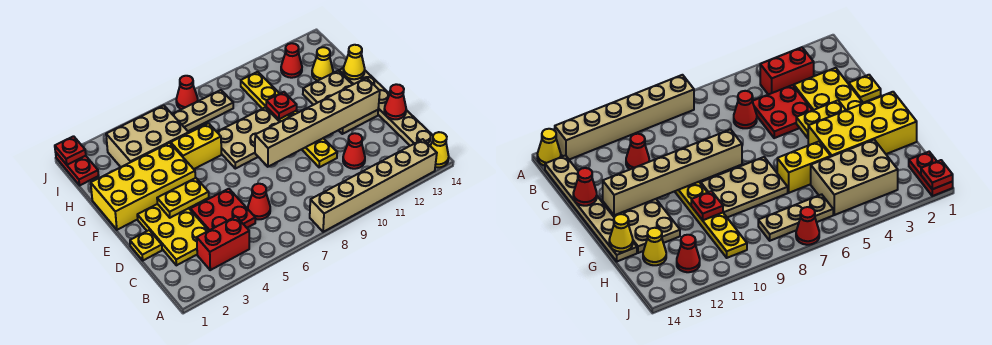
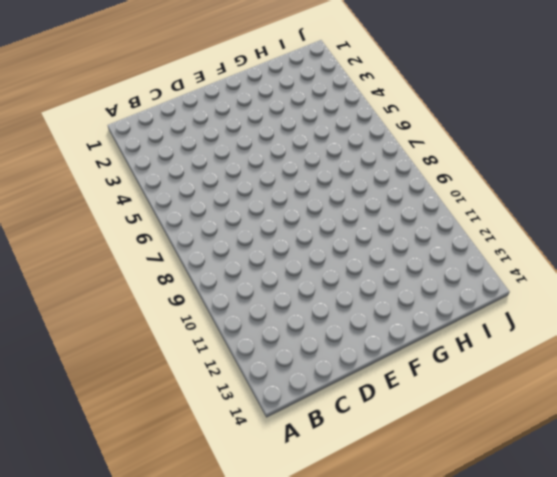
none -> tan brick A8:A13 level 1
none -> yellow cone A14 level 1
none -> red brick B3:B4 level 1

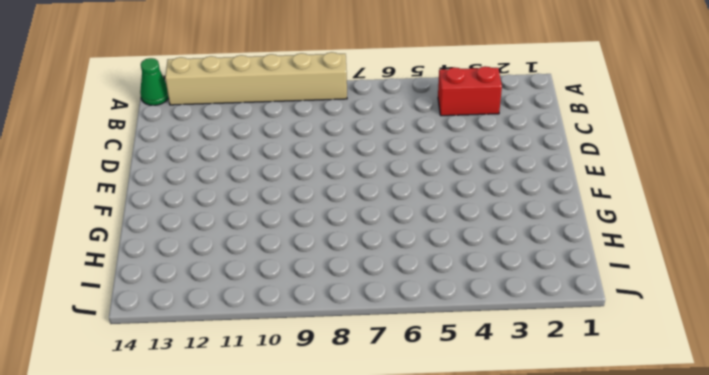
green cone A14 level 1 -> yellow cone A14 level 1
none -> tan plate B14:G14 level 1
none -> yellow plate C2:E3 level 1
none -> red plate C4:D5 level 1

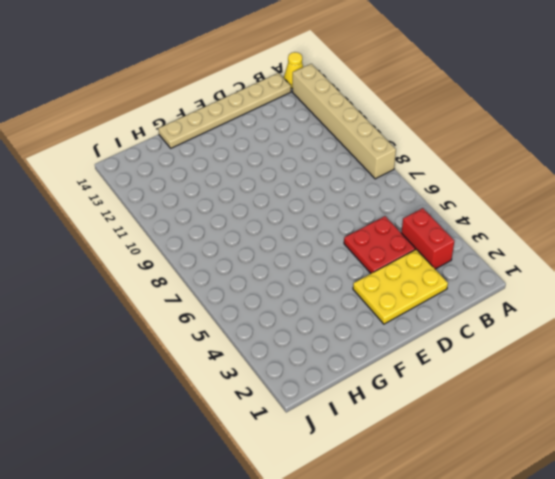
none -> red cone C6 level 1
none -> red cone C11 level 1
none -> yellow plate D1 level 1

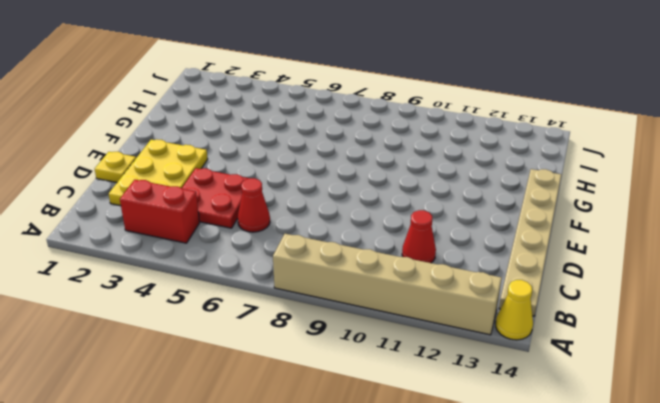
none -> yellow plate D10:I10 level 1
none -> tan plate E12:G13 level 1
none -> yellow brick F1:G4 level 1

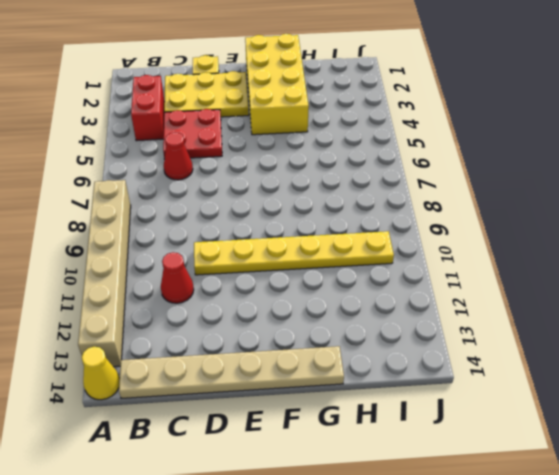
none -> tan plate E12:G13 level 1
none -> tan plate F7:G9 level 1
none -> yellow brick G5:G6 level 1

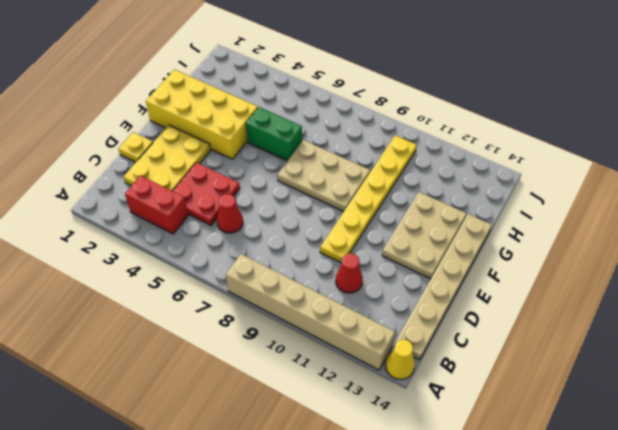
green brick G5:G6 level 1 -> yellow brick G5:G6 level 1
none -> tan brick H3:I5 level 1
none -> yellow cone H13 level 1
none -> red plate I1:J1 level 1

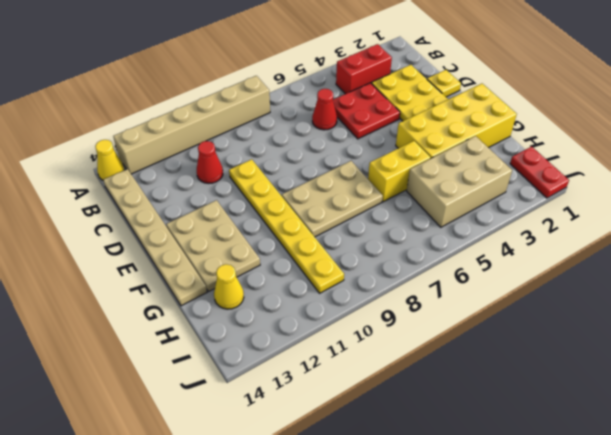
none -> tan plate I6:I8 level 1
none -> red cone I12 level 1
none -> red cone J7 level 1

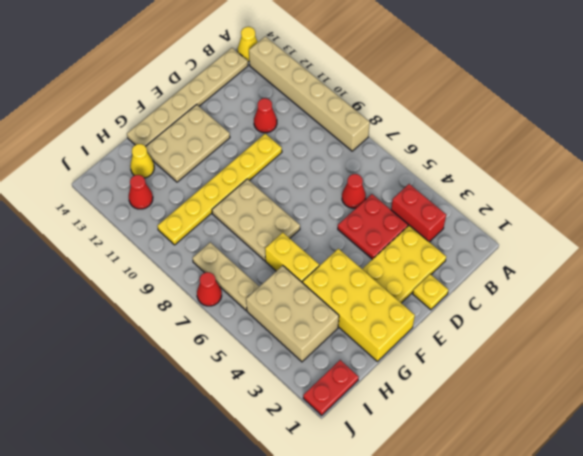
none -> red cone D14 level 2
none -> yellow plate E3:E4 level 2
none -> tan brick E8:E13 level 2

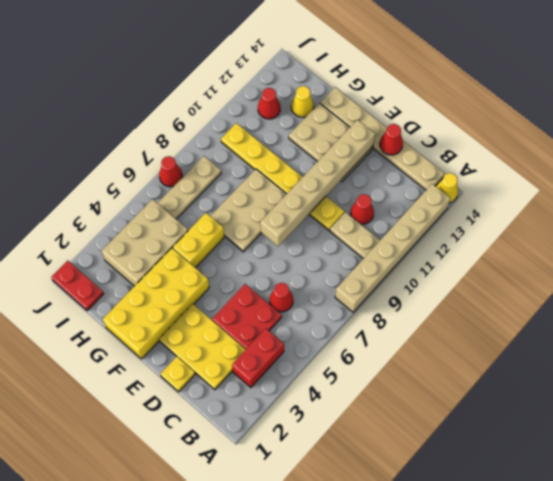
tan plate B10:C10 level 1 -> none
none -> yellow plate E3:E4 level 2
none -> red plate G10 level 2
none -> yellow cone G14 level 2

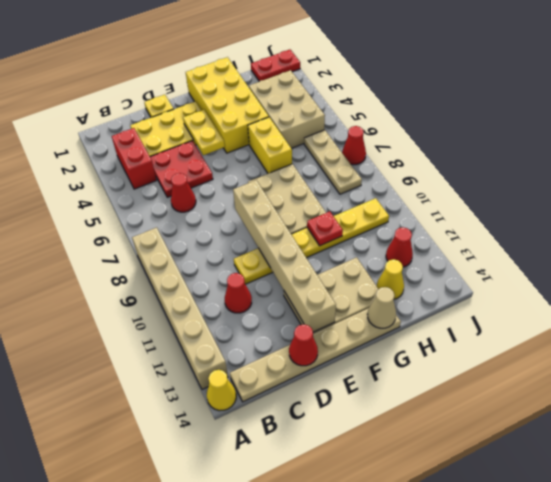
tan cone G14 level 2 -> yellow cone G14 level 2
none -> red plate J1 level 2

